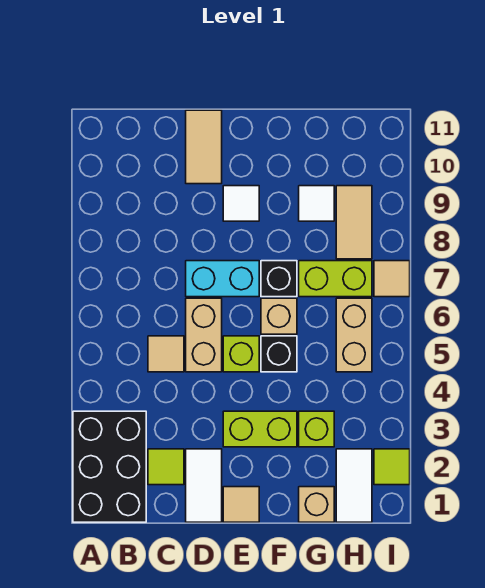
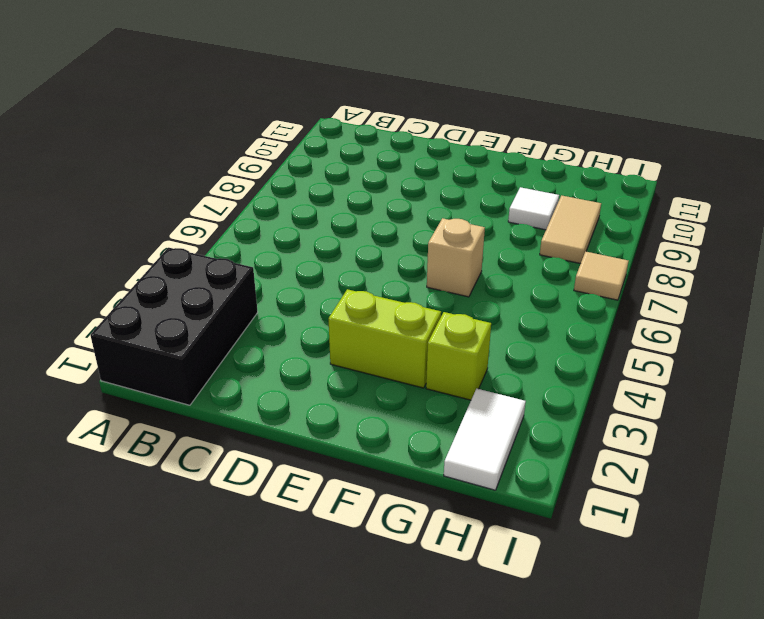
none -> lime tile C2 level 1
none -> tan tile C5 level 1
none -> white tile D1:D2 level 1

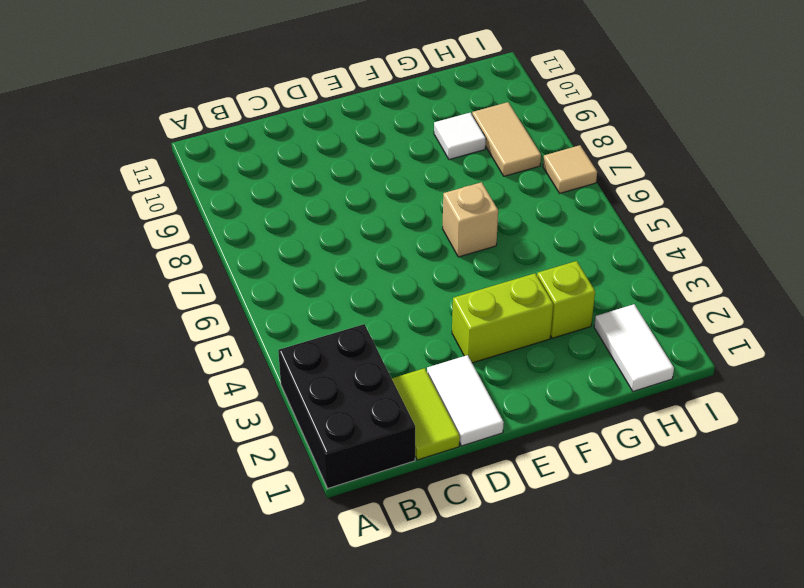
lime tile C1:C2 level 1 -> lime tile C2 level 1
none -> tan tile C5 level 1
none -> tan brick D5:D6 level 1
none -> cyan brick D7:E7 level 1

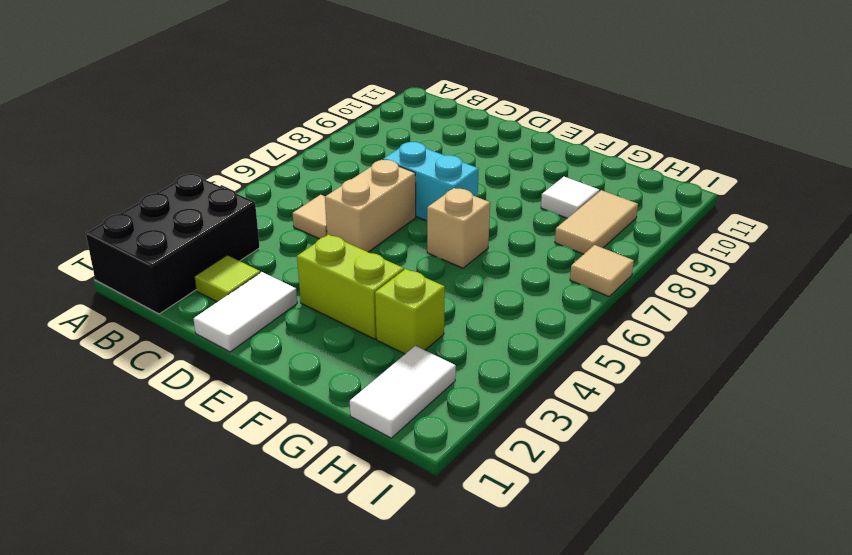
none -> tan tile D10:D11 level 1
none -> tan tile E1 level 1
none -> lime brick E5 level 1

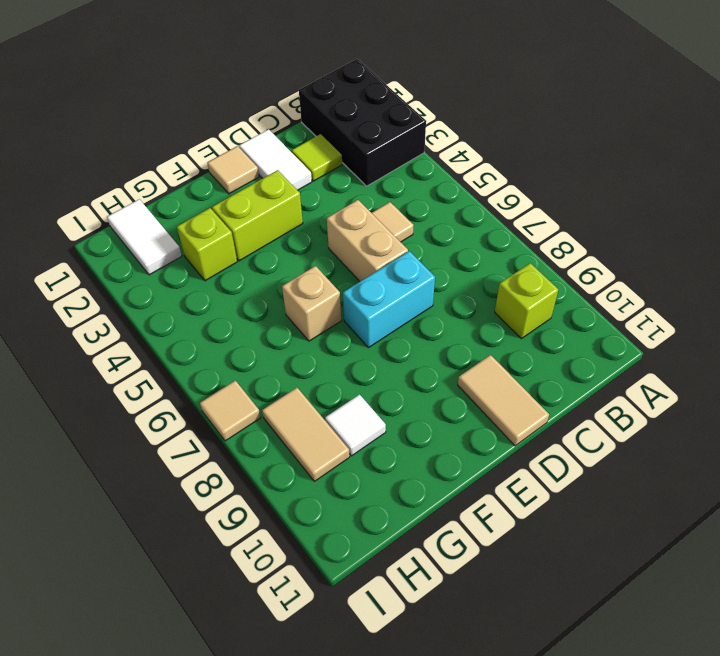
lime brick B9 level 1 -> lime brick E5 level 1
none -> white tile E9 level 1
none -> black brick F5 level 1
none -> black brick F7 level 1

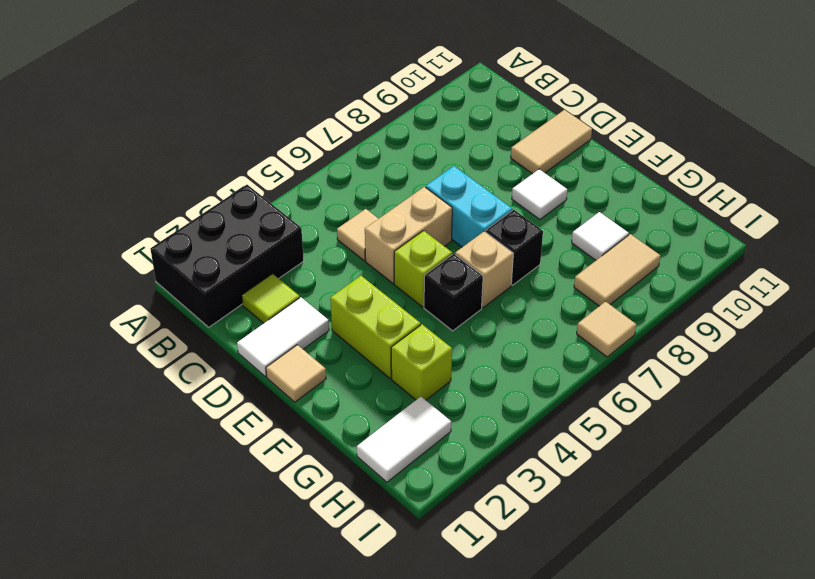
none -> tan brick G1 level 1
none -> lime brick G7:H7 level 1
none -> tan brick H5:H6 level 1

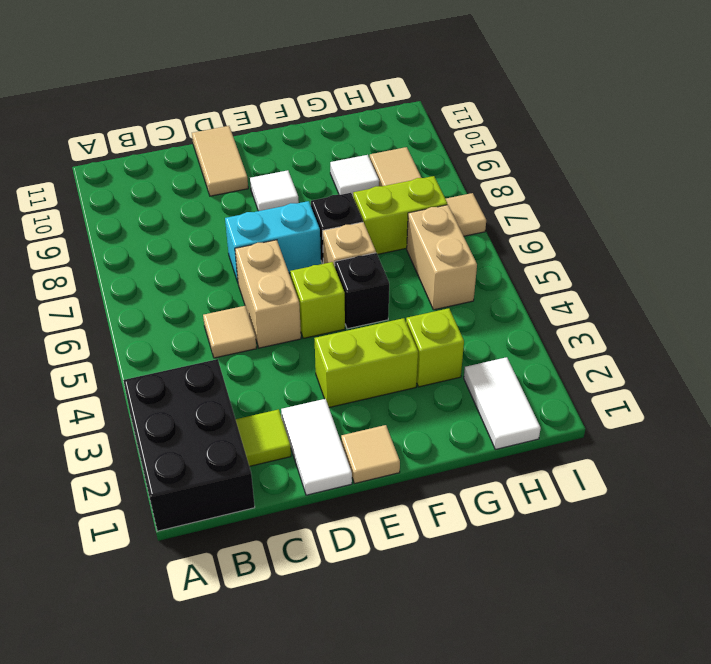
none -> tan brick G1 level 1
none -> lime tile I2 level 1

